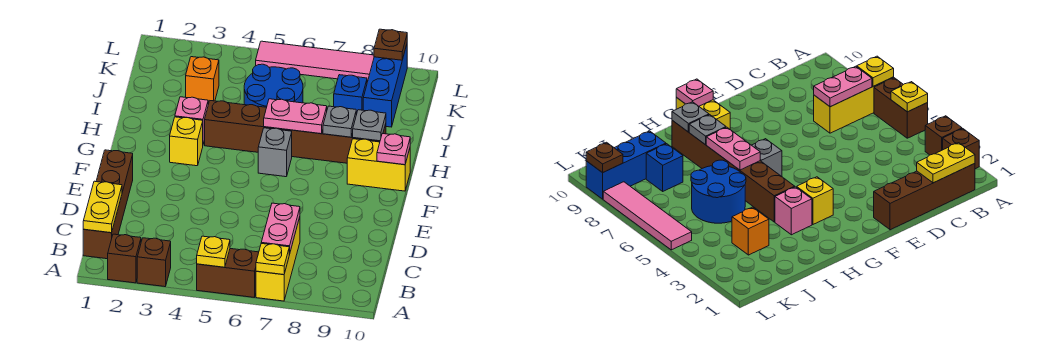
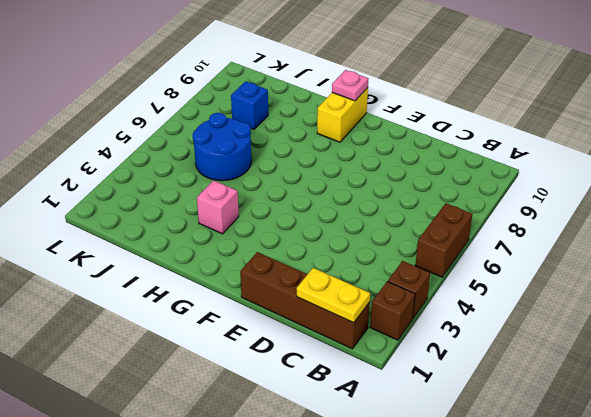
none -> yellow brick A7:C7 level 1
none -> yellow brick G3 level 1
none -> grey brick G6 level 1

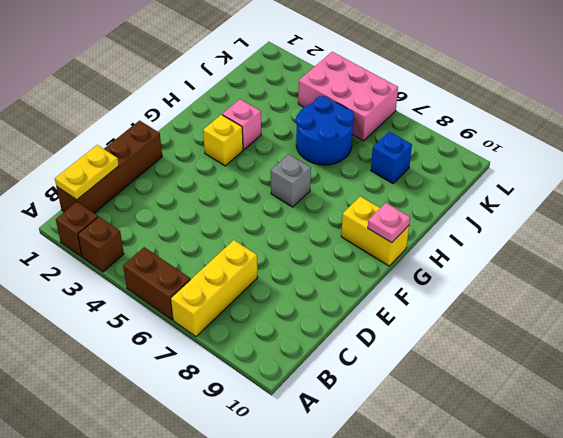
pink brick K4:L6 level 1 -> pink tile L5:L8 level 1
none -> brown brick H4:H9 level 1
none -> orange brick J3 level 1
none -> blue brick J9:L9 level 1

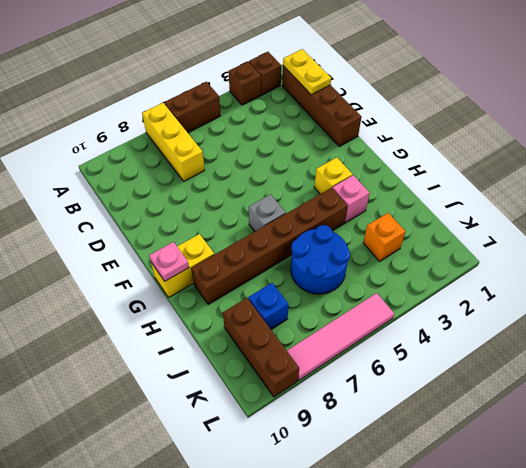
brown brick J9:L9 level 1 -> blue brick J9:L9 level 1
none -> yellow plate A5 level 2
none -> yellow plate A7 level 2
none -> pink plate B7:C7 level 2

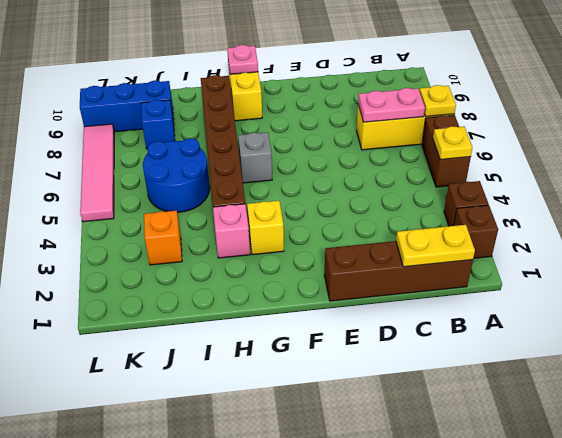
none -> pink plate H6:H7 level 2
none -> grey plate H8 level 2
none -> grey plate H9 level 2

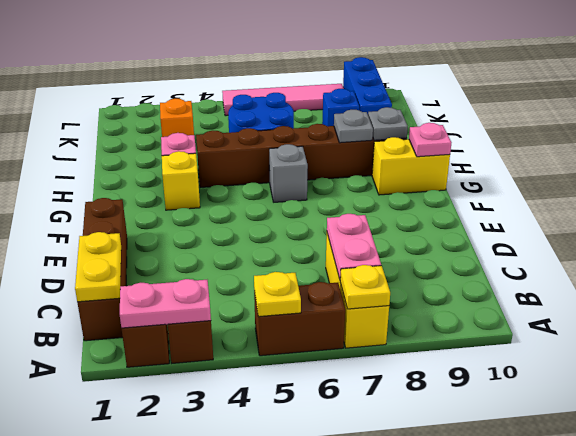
pink plate A2:A3 level 2 -> pink plate H6:H7 level 2
none -> brown plate L9 level 2

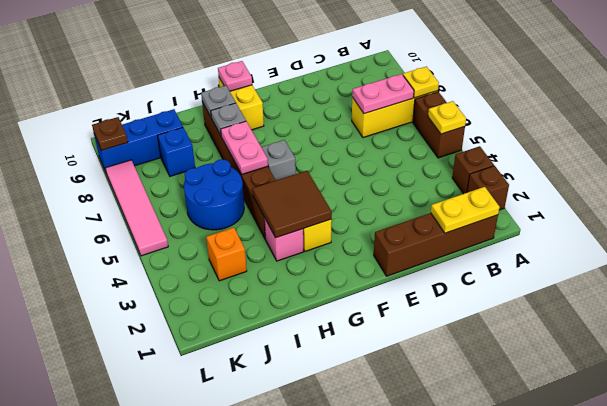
brown tile G3:H4 level 2 -> none

